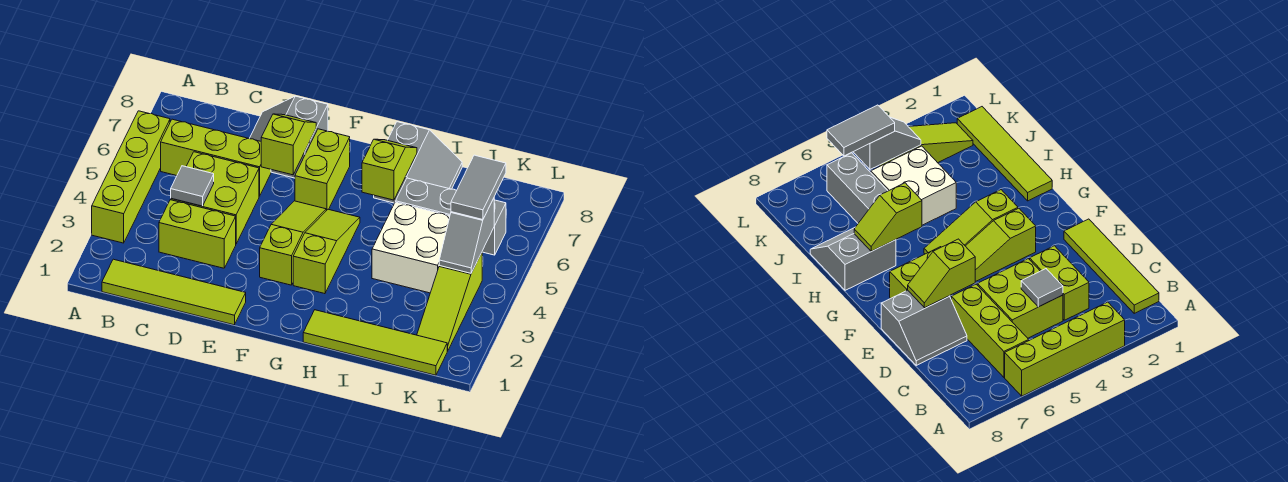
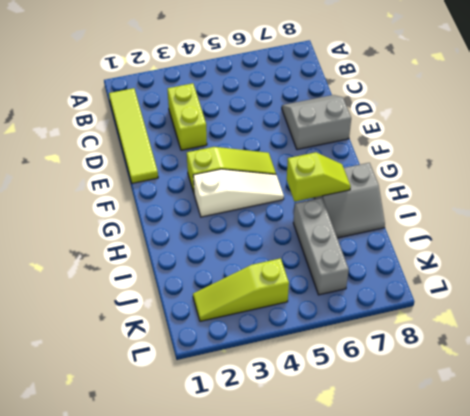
white slope G3:G5 level 1 top 3 -> lime slope G3:G5 level 1 top 3
none -> lime brick A3:A6 level 1
none -> lime brick B6:D6 level 1
none -> lime brick C4:D5 level 1

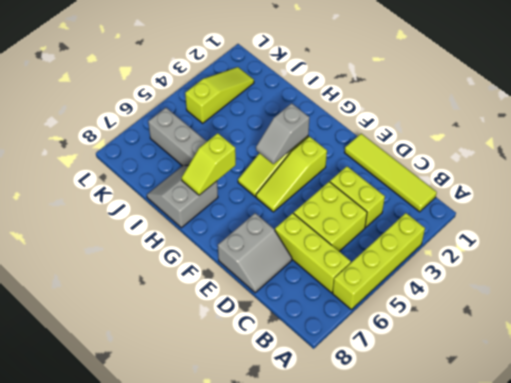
grey slope G3:G4 level 2 top 3 -> grey slope K4:K5 level 2 top 5
none -> lime brick F6:F7 level 1
none -> lime tile H1:K1 level 1
none -> white brick I4:J5 level 1

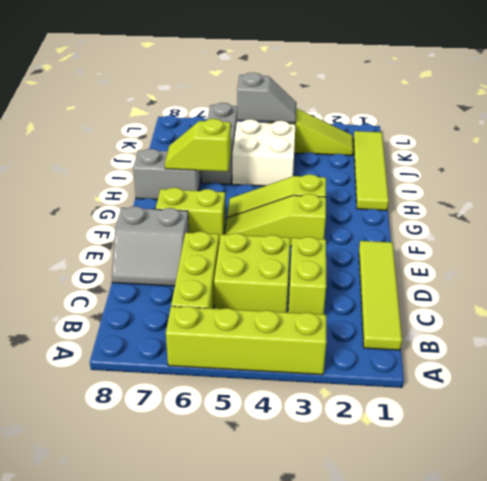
none -> grey tile C4 level 2
none -> lime slope E6:E7 level 2 top 6
none -> grey tile K5:K6 level 3

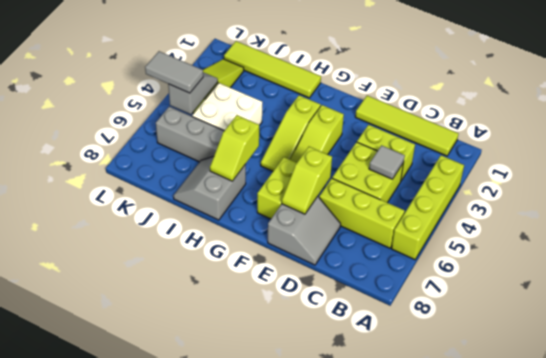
grey tile K5:L5 level 3 -> grey tile K5:K6 level 3

